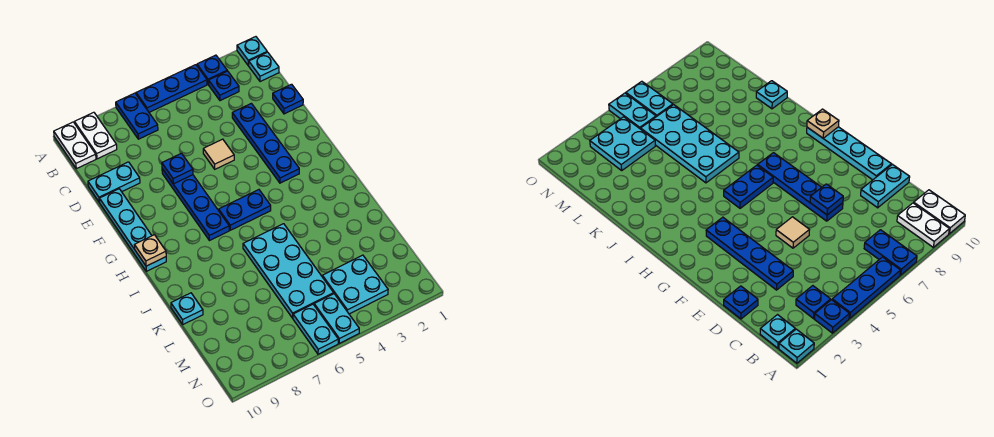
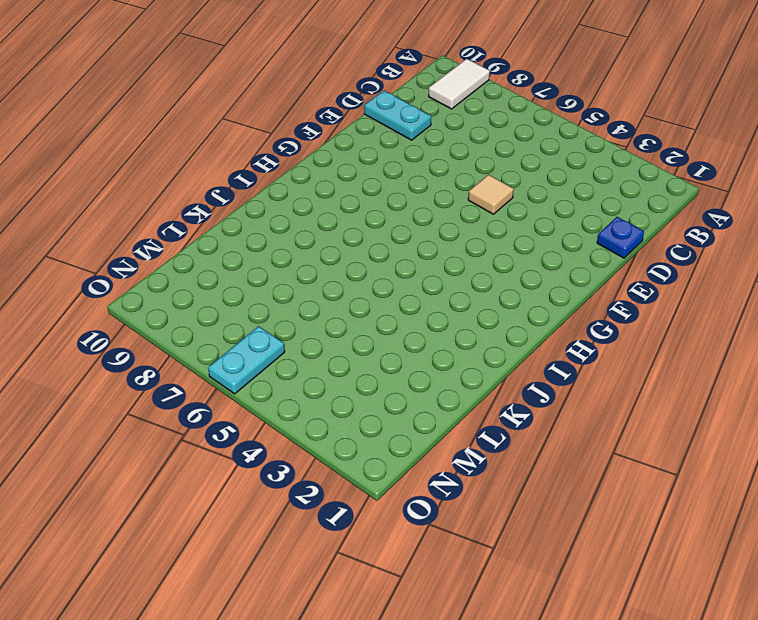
white tile A9:B9 level 1 -> white plate A9:B9 level 1
none -> cyan plate A1 level 1
none -> blue plate A3 level 1
none -> blue plate A4:A6 level 1

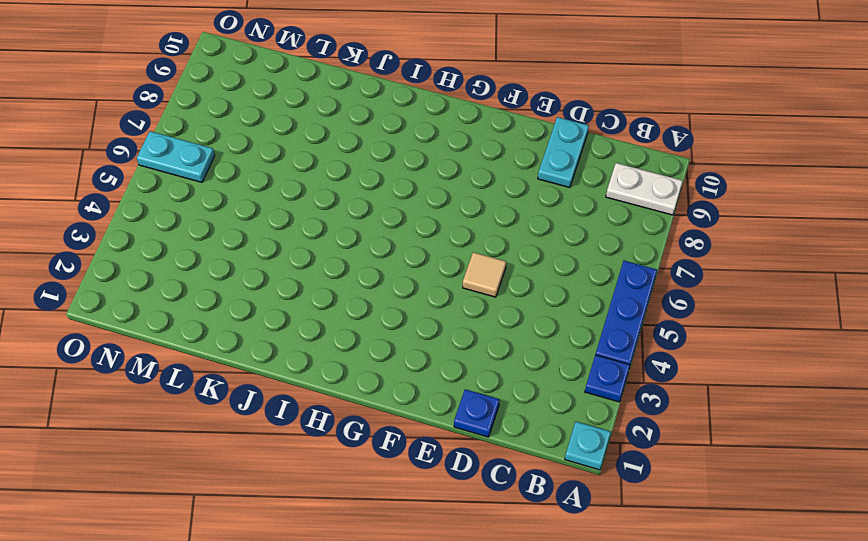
none -> blue plate A7:B7 level 1
none -> white plate A10:B10 level 1
none -> cyan plate B1 level 1

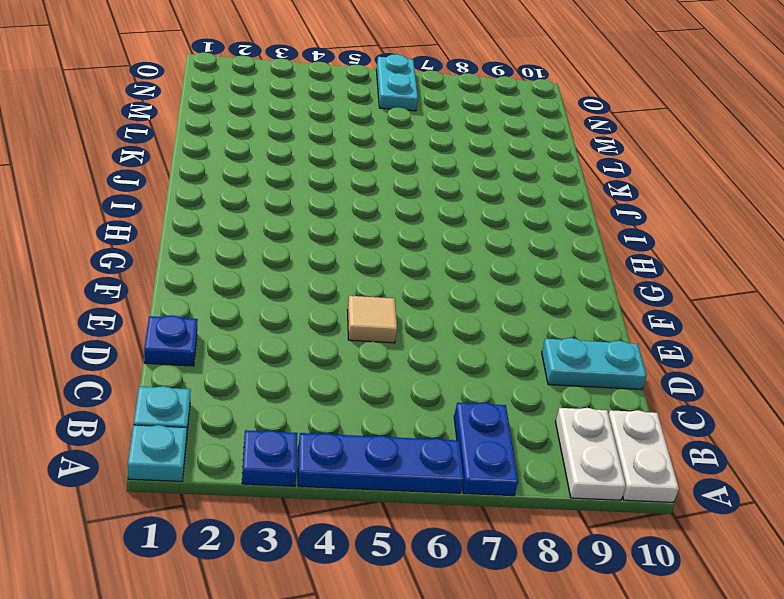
none -> blue plate B3 level 1
none -> blue plate D3:G3 level 1
none -> blue plate E7:H7 level 1

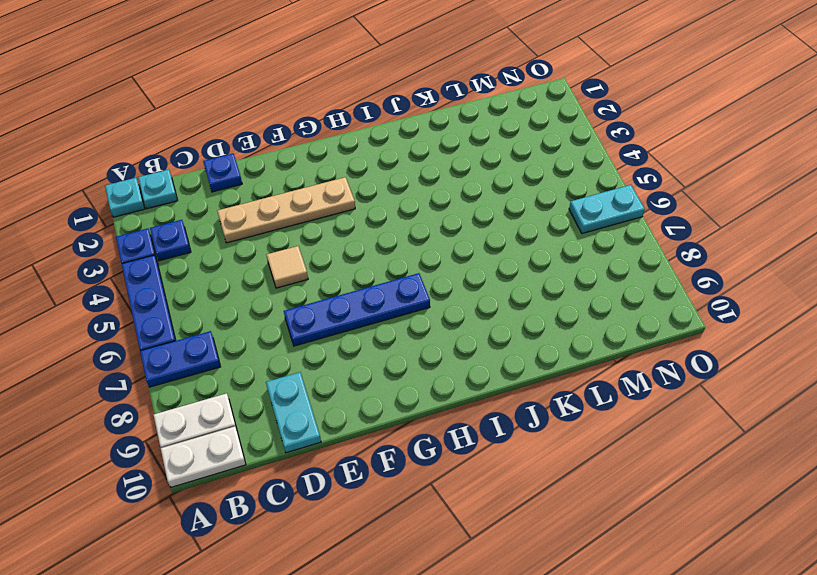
tan plate D3:G3 level 1 -> blue plate D3:G3 level 1
none -> cyan plate E10:H10 level 1
none -> blue plate H5:H6 level 1
none -> cyan plate J5:M6 level 1

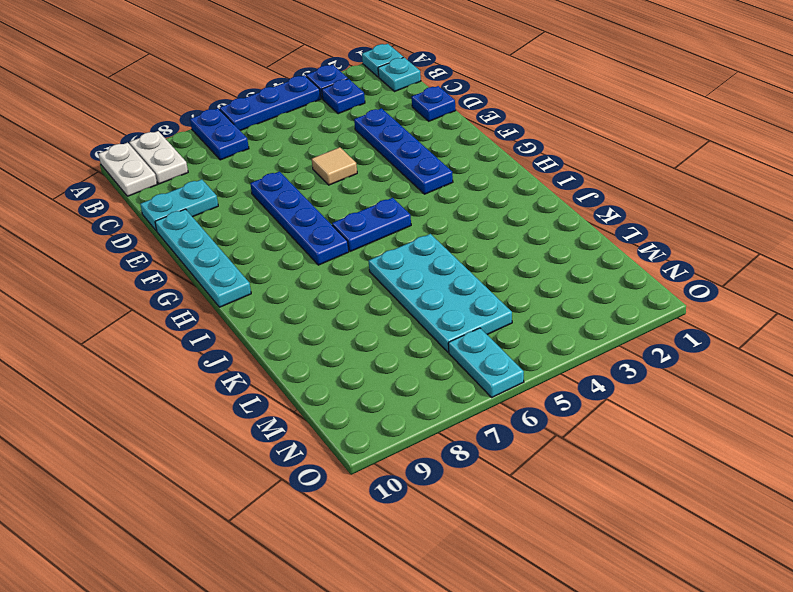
none -> cyan plate K10 level 1
none -> cyan plate M3:N4 level 1
none -> cyan plate N5:O5 level 1

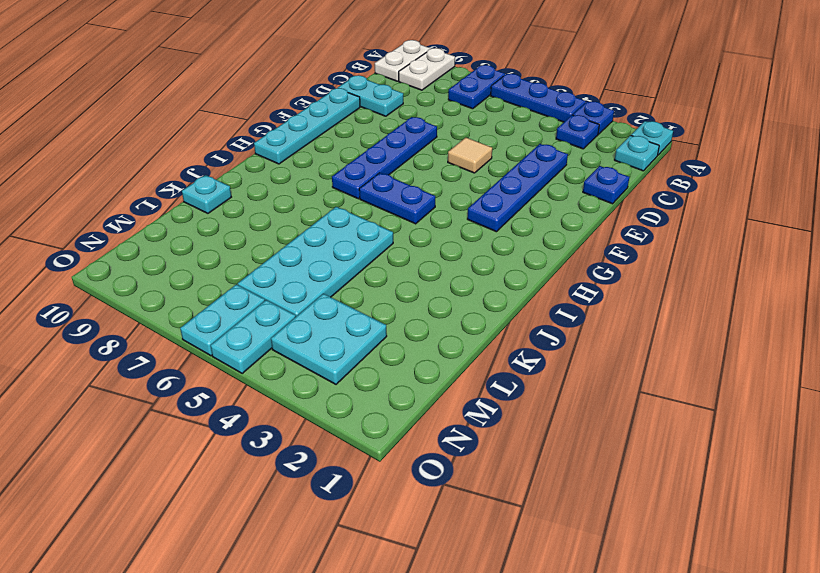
none -> blue plate E7 level 2
none -> tan plate H10 level 2

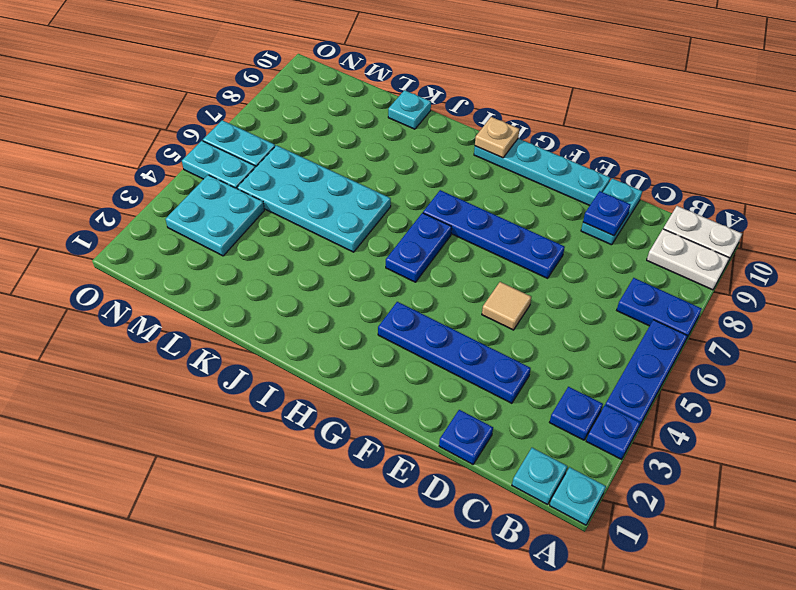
blue plate D9 level 2 -> blue plate E7 level 2

